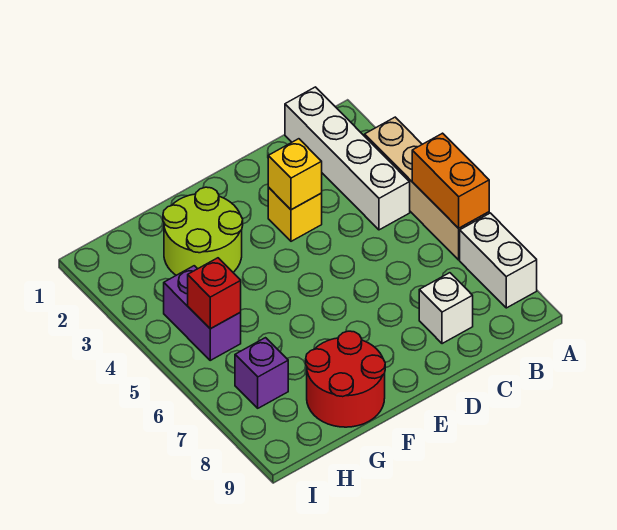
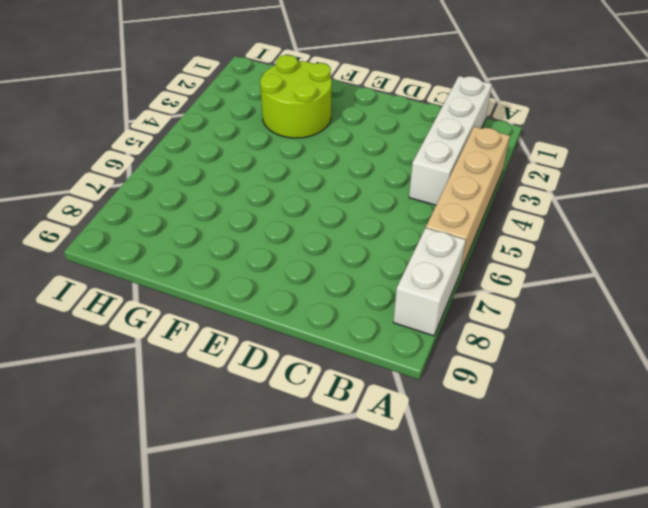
none -> white brick C8 level 1
none -> yellow brick D3 level 1
none -> red round brick F8:G9 level 1

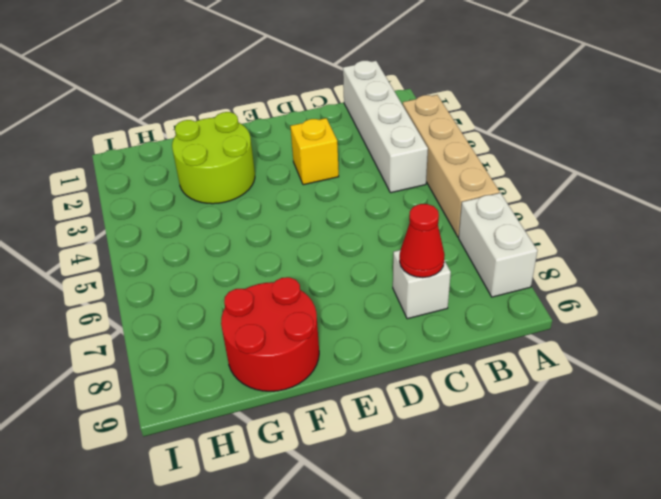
red cone C8 level 2 -> none
none -> purple brick H4:H5 level 1
none -> purple brick H7 level 1
none -> orange brick A5:A6 level 2

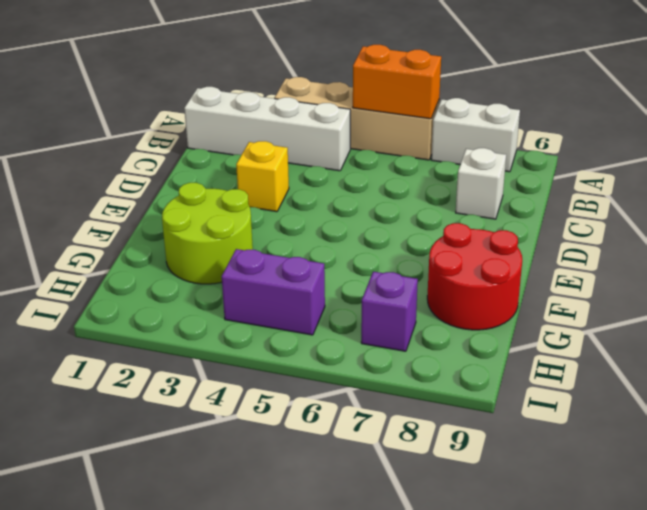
none -> yellow brick D3 level 2
none -> red brick H5 level 2

